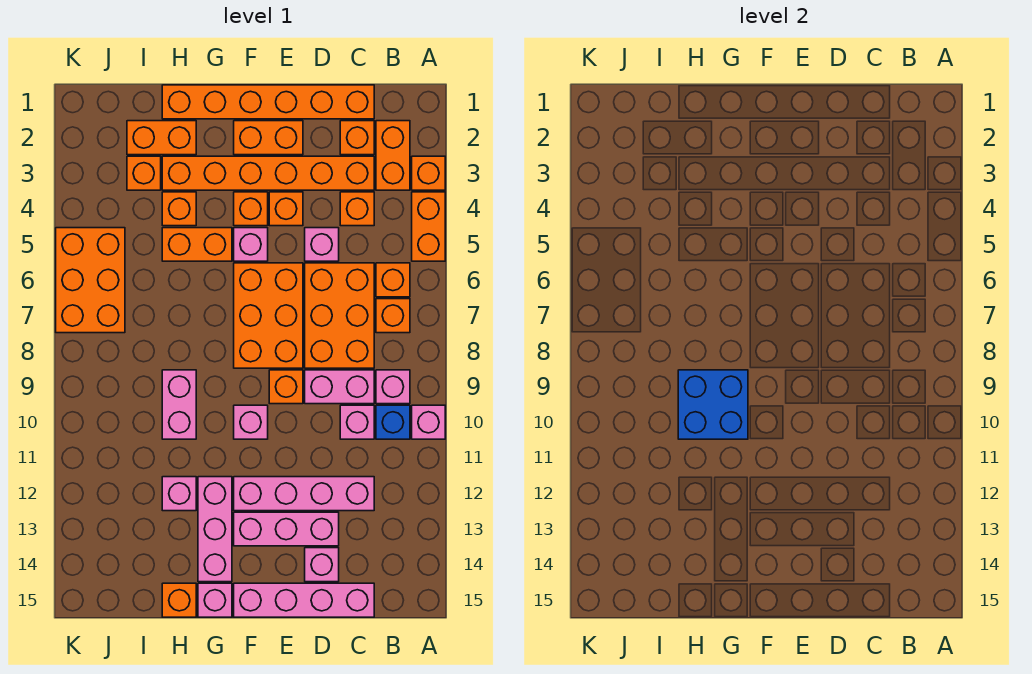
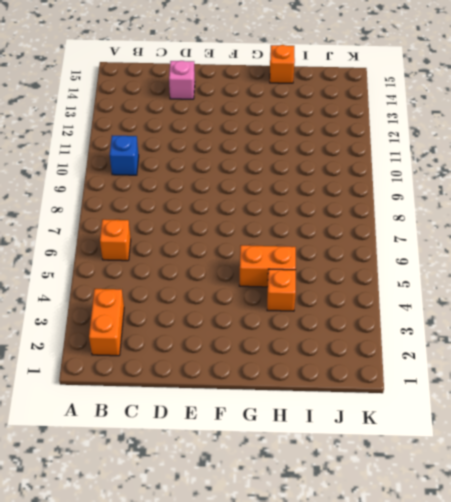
none -> orange brick A3 level 1
none -> orange brick A4:A5 level 1
none -> pink brick A10 level 1
none -> orange brick B7 level 1

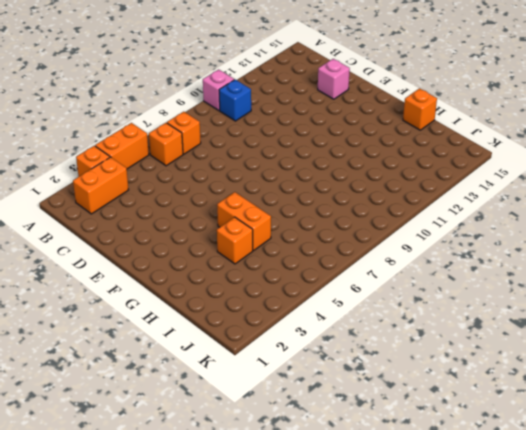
none -> pink brick B9 level 1
none -> orange brick C1:H1 level 1
none -> orange brick C2 level 1
none -> orange brick C3:H3 level 1

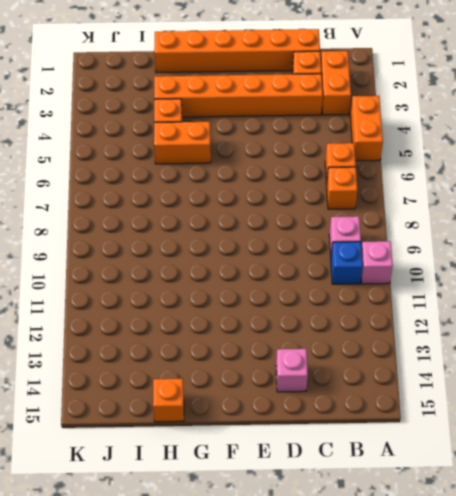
none -> orange brick A3 level 1
none -> orange brick C4 level 1
none -> orange brick C6:D8 level 1
none -> pink brick C9:D9 level 1

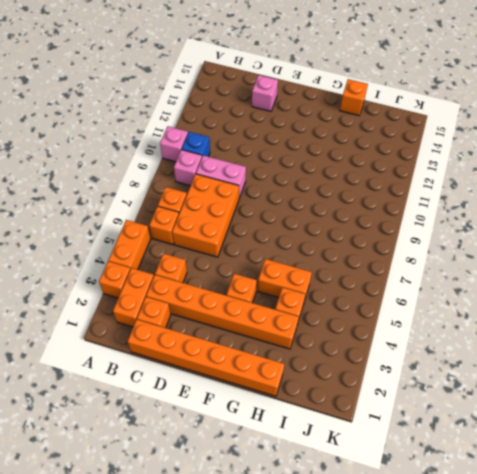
none -> pink brick C10 level 1
none -> pink brick C12:F12 level 1
none -> pink brick C15:F15 level 1
none -> pink brick D5 level 1

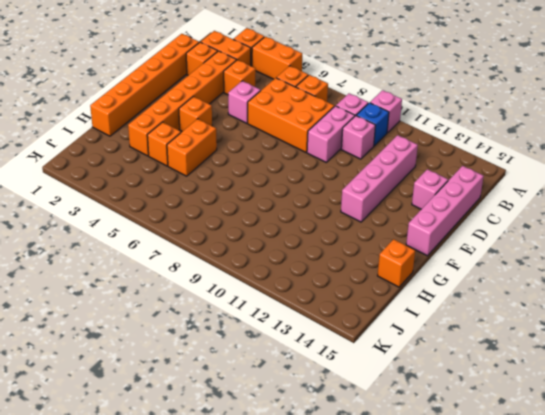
none -> pink brick D13:F13 level 1
none -> orange brick E2:F2 level 1
none -> orange brick E4 level 1
none -> orange brick E6:F8 level 1

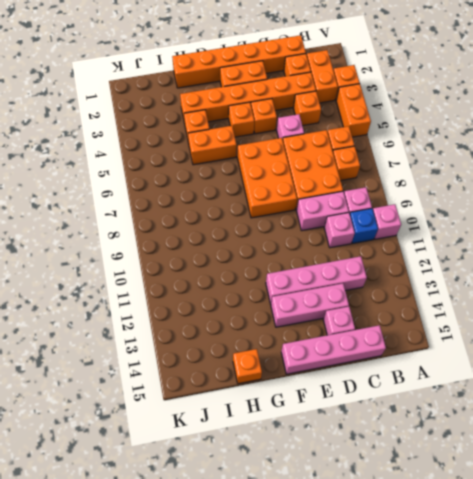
none -> orange brick E9 level 1
none -> pink brick F5 level 1
none -> pink brick F10 level 1
none -> pink brick G12:G14 level 1

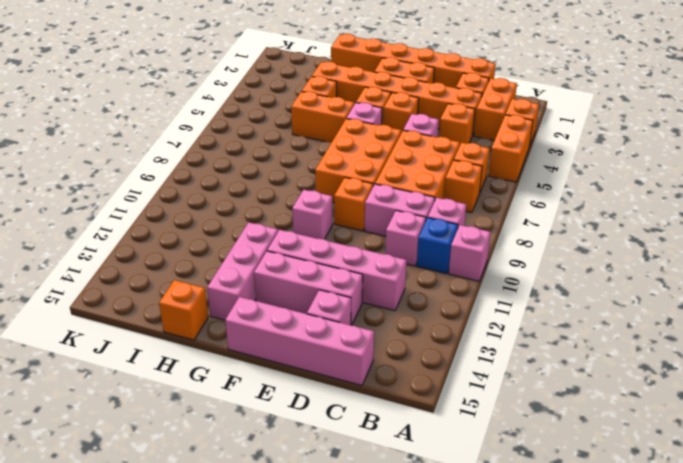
none -> pink brick G15 level 1
none -> orange brick H2:I2 level 1
none -> pink brick H9:H10 level 1
none -> pink brick H12 level 1

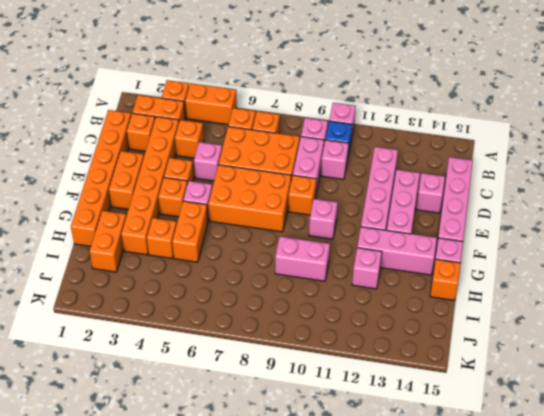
none -> orange brick I3 level 1
none -> orange brick J5:K7 level 1
none -> blue brick G9:H10 level 2

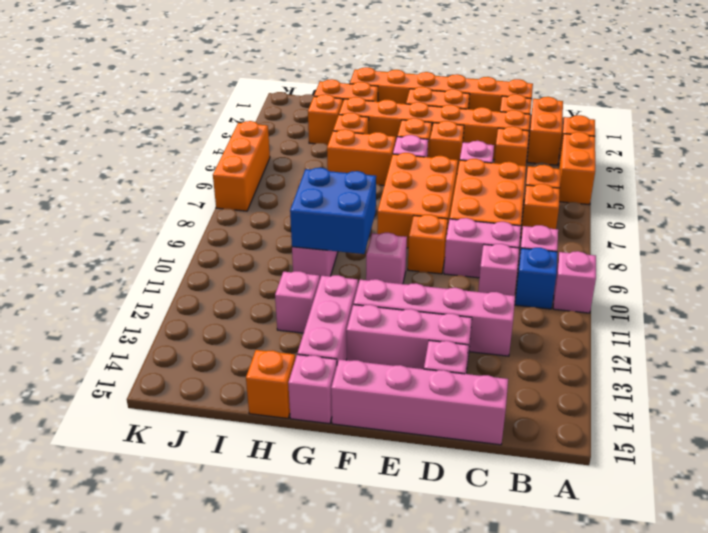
orange brick K5:K7 level 1 -> orange brick J5:K7 level 1

